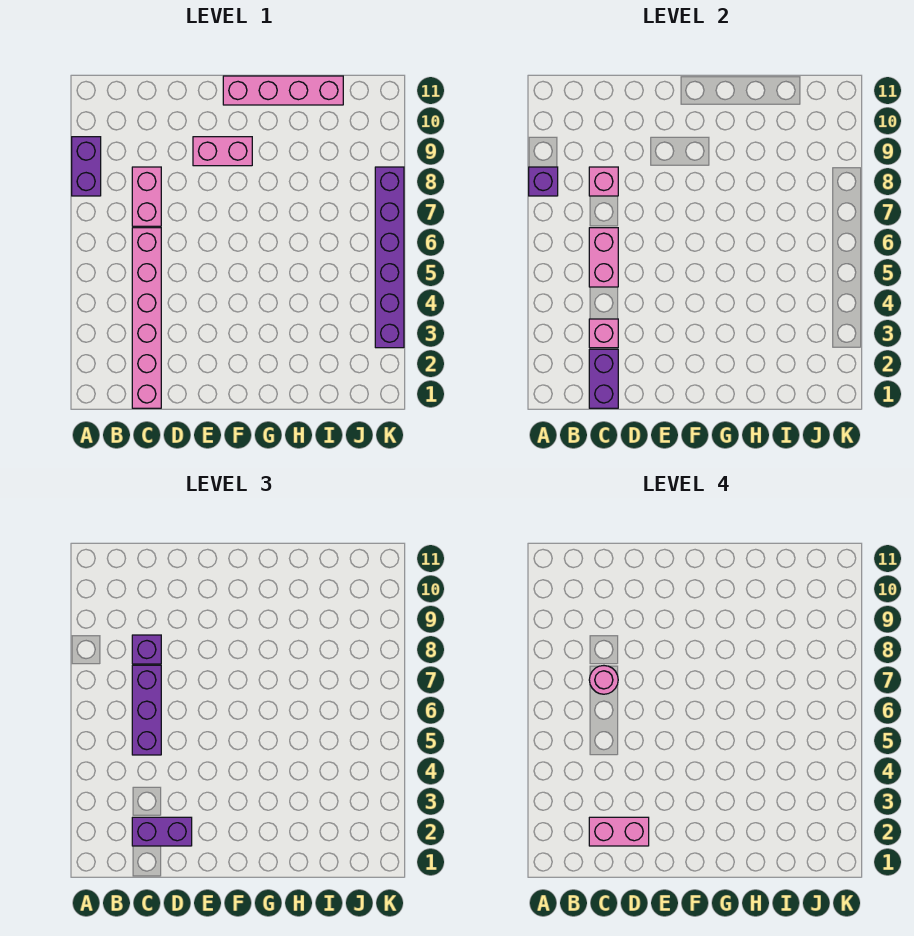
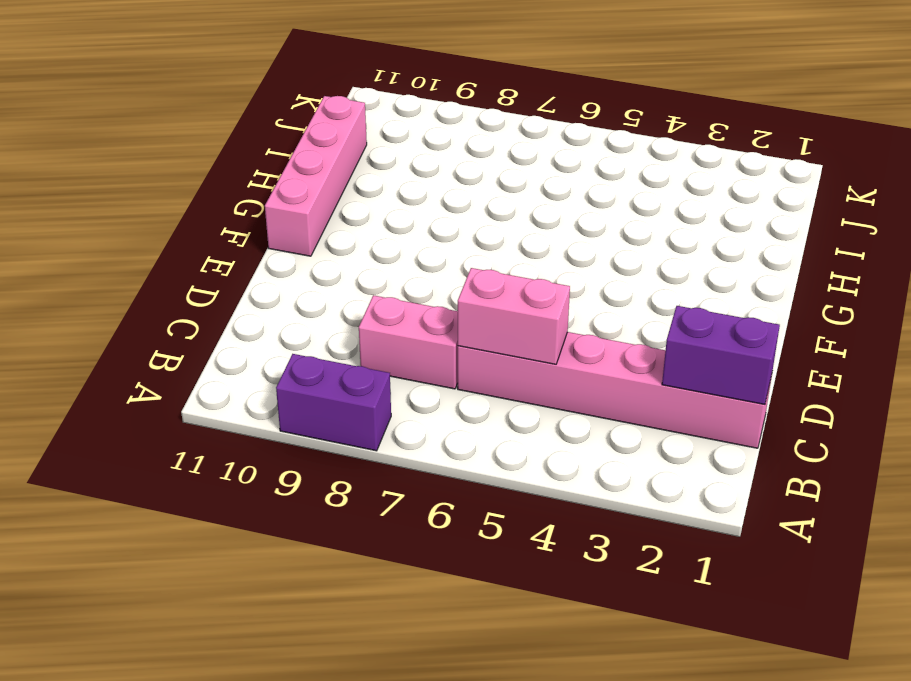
none -> pink brick E9:F9 level 1
none -> purple brick K3:K8 level 1
none -> purple brick A8 level 2

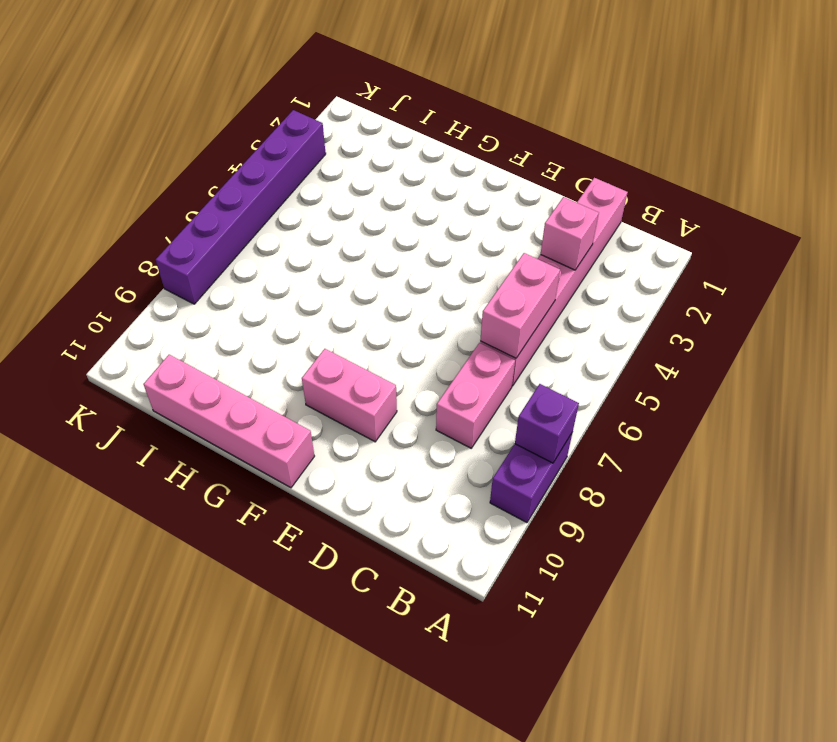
none -> purple brick C1:C2 level 2
none -> pink brick C8 level 2
none -> purple brick C2:D2 level 3

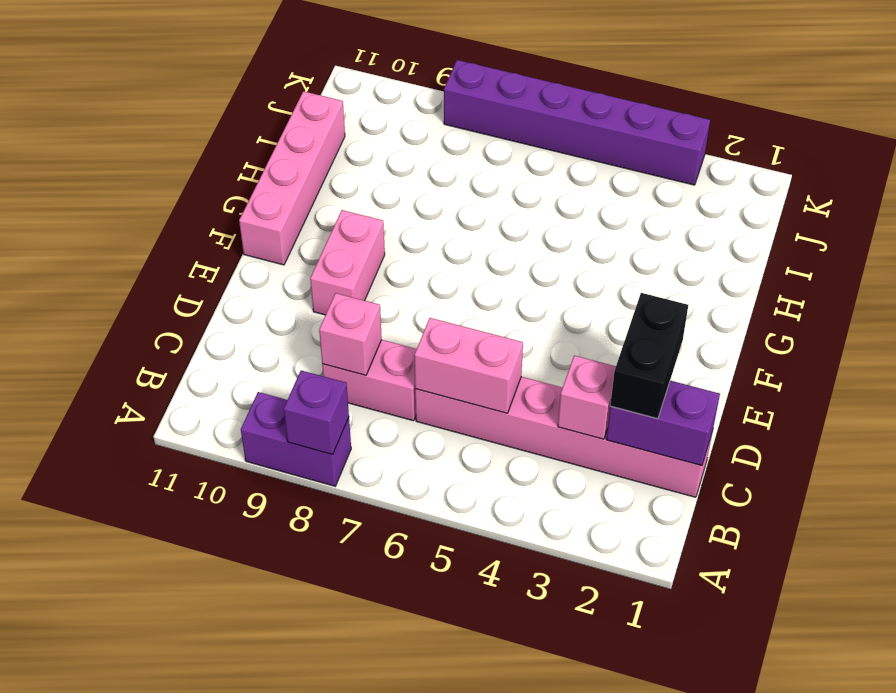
black brick C2:D2 level 3 -> purple brick C2:D2 level 3
none -> purple brick C5:C7 level 3
none -> purple brick C8 level 3
none -> pink brick C2:D2 level 4

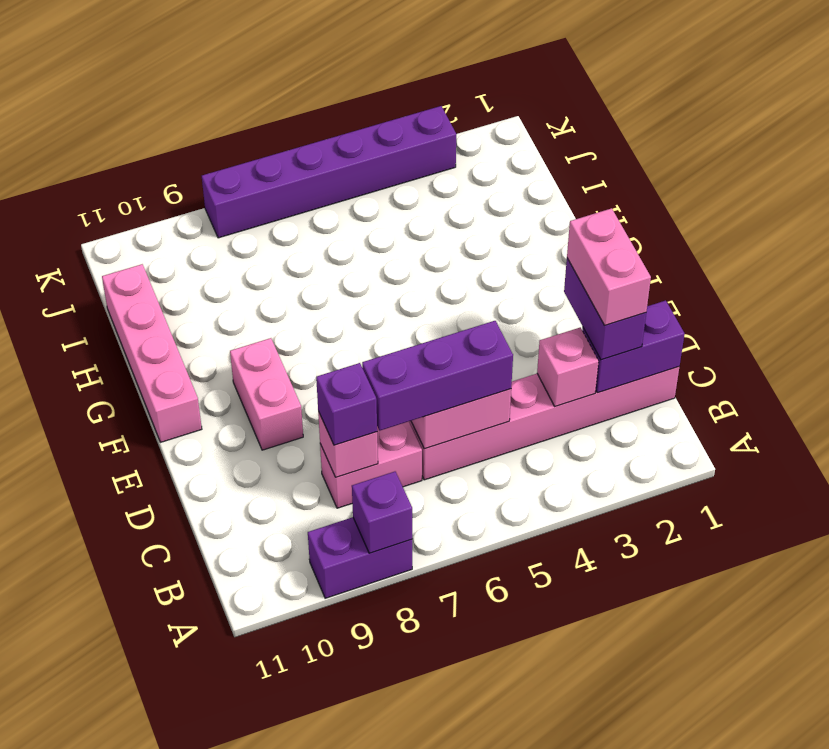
none -> pink round brick C7 level 4

